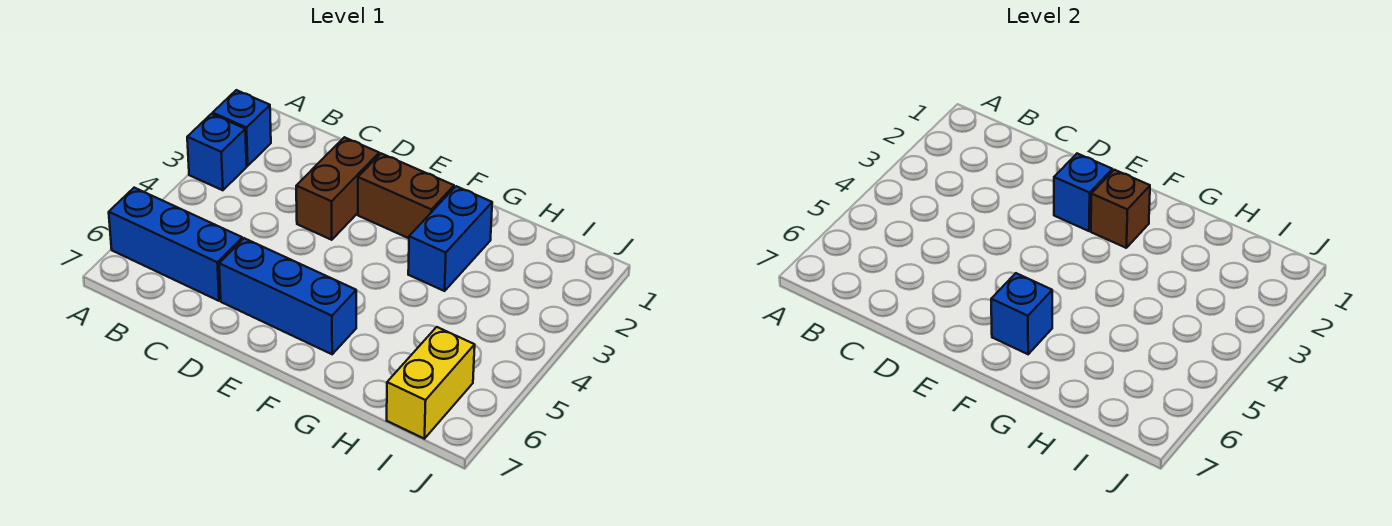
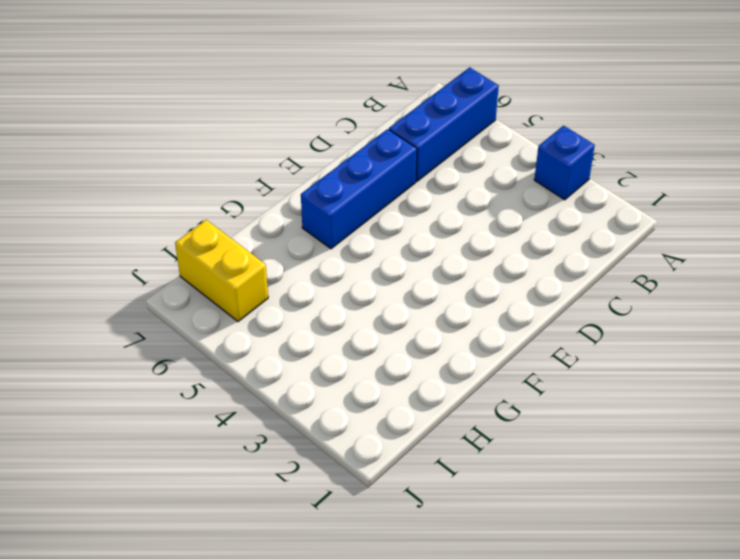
none -> blue brick A2 level 1
none -> brown brick D2:D3 level 1

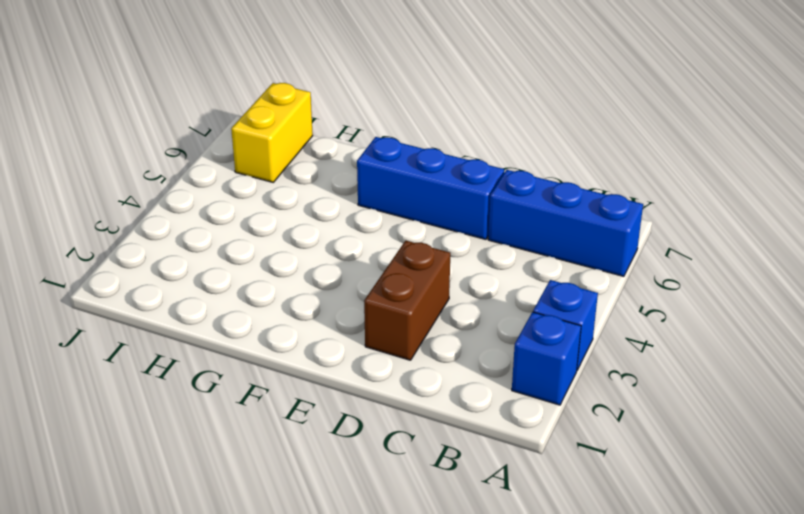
none -> brown brick E2:F2 level 1
none -> blue brick G2:G3 level 1

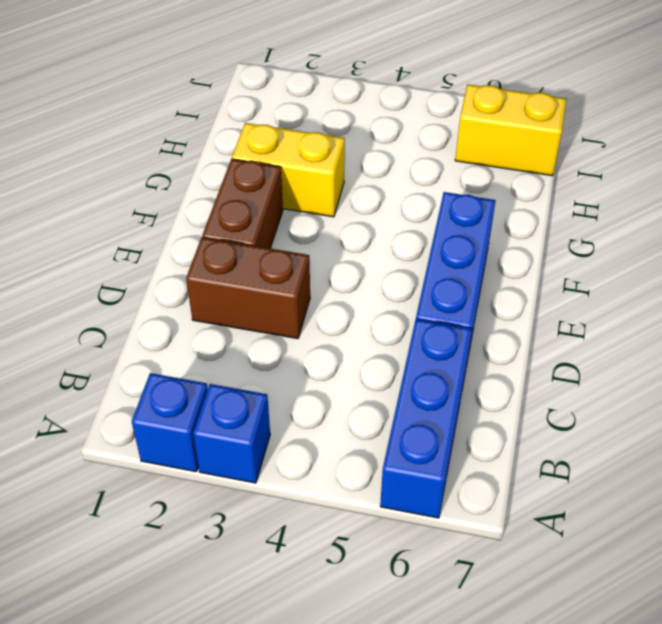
yellow brick G2:G3 level 1 -> blue brick G2:G3 level 1
none -> blue brick E2 level 2
none -> brown brick F2 level 2

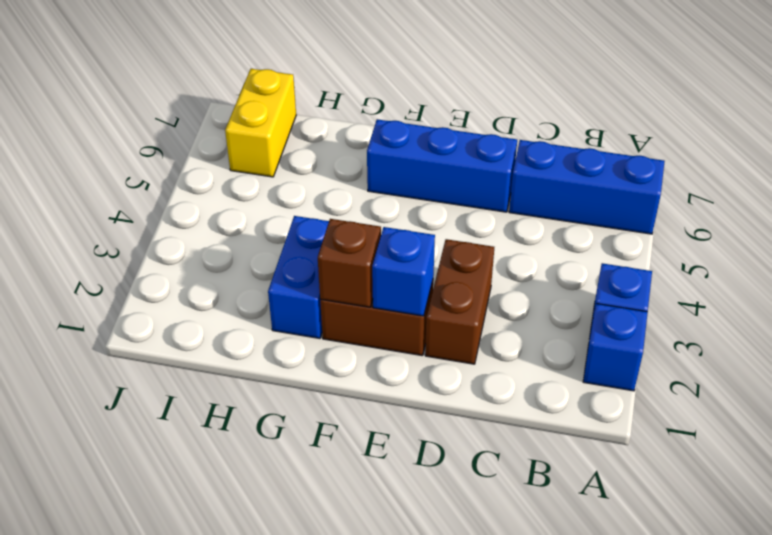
none -> blue brick F6 level 2

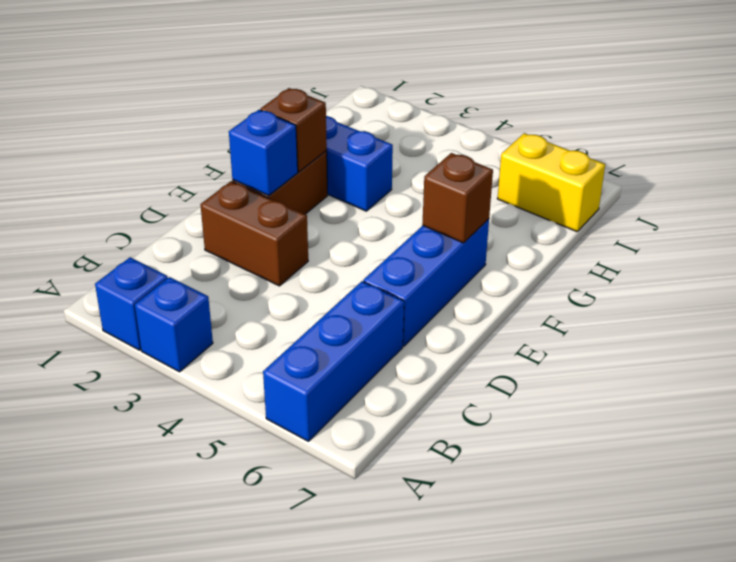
brown brick F6 level 2 -> blue brick F6 level 2

